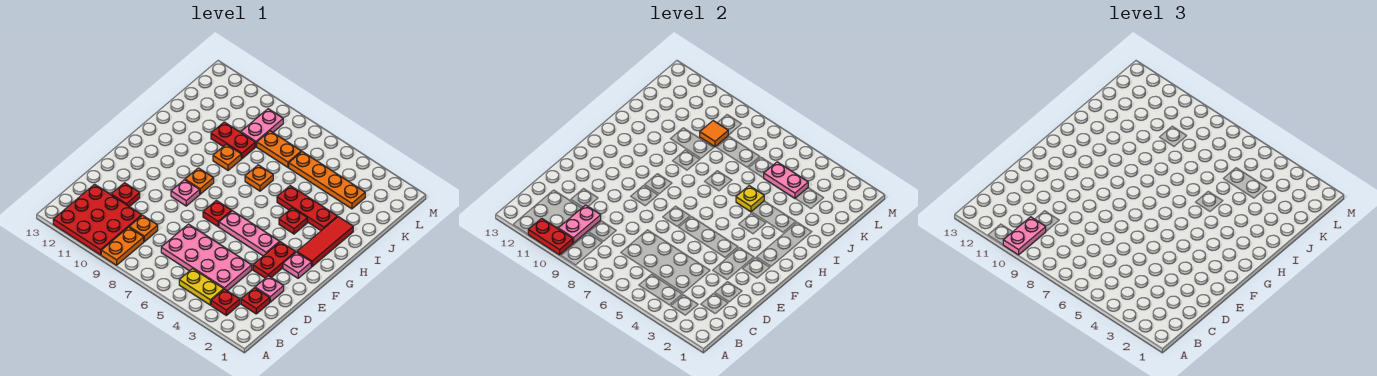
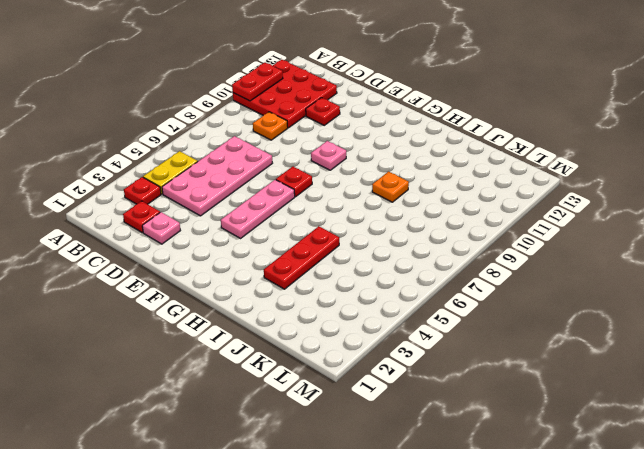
none -> orange plate A9:B9 level 1
none -> red plate E3:F3 level 1
none -> pink plate F2 level 1
none -> red tile G2:I2 level 1

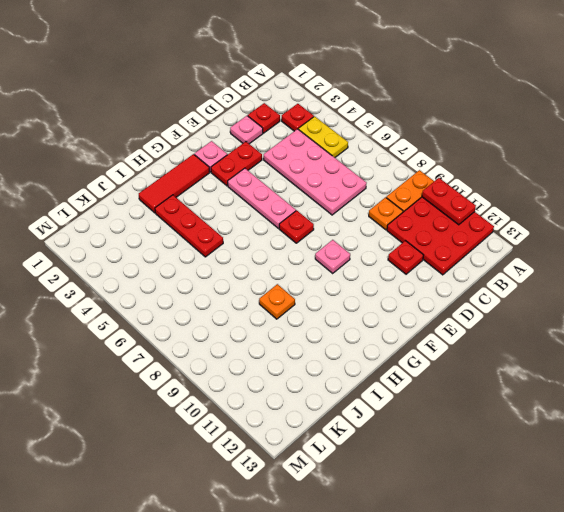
none -> orange plate G9 level 1
none -> red plate H4 level 1
none -> orange plate I7 level 1
none -> red plate J9:J10 level 1

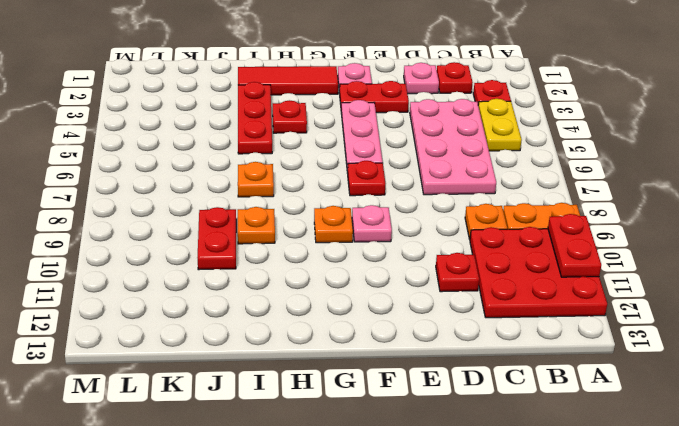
none -> orange plate K3:K6 level 1
none -> orange plate K7:K8 level 1
none -> pink plate K9:L9 level 1
none -> pink plate B10:C10 level 2

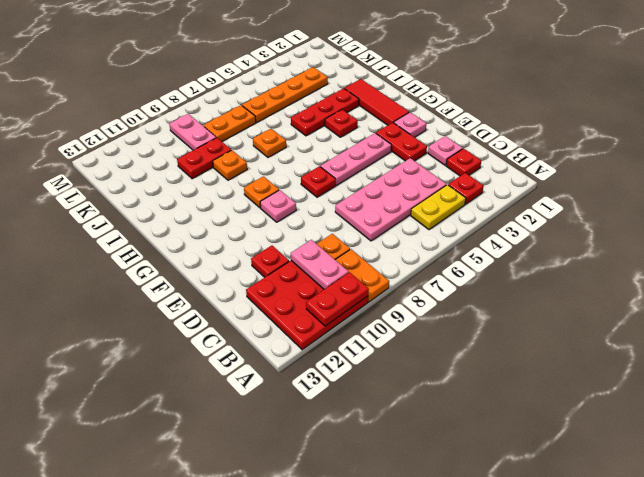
none -> yellow plate I5 level 2
none -> pink plate K4:K5 level 2
none -> orange tile K9 level 2
none -> pink plate A10:B10 level 3

